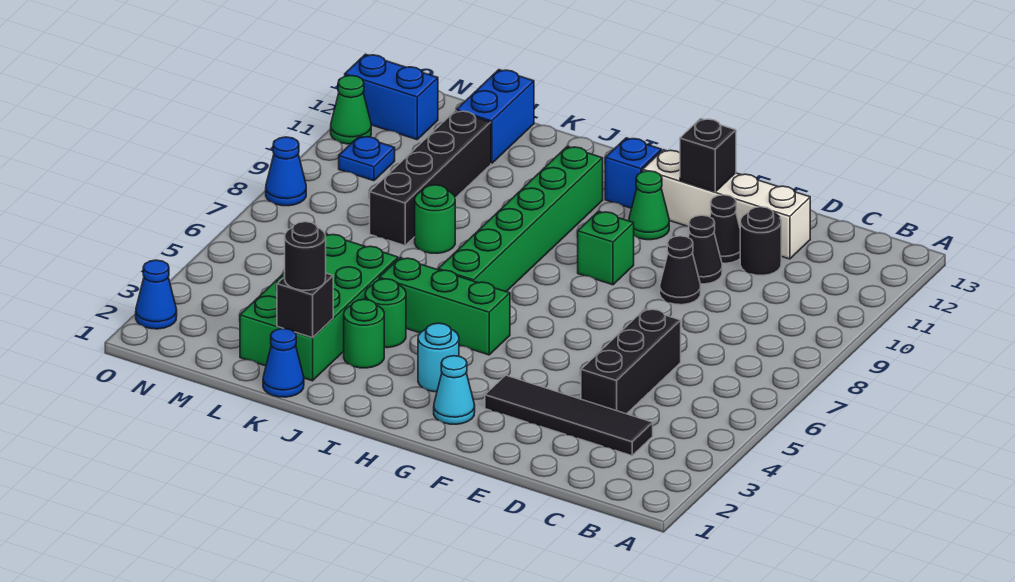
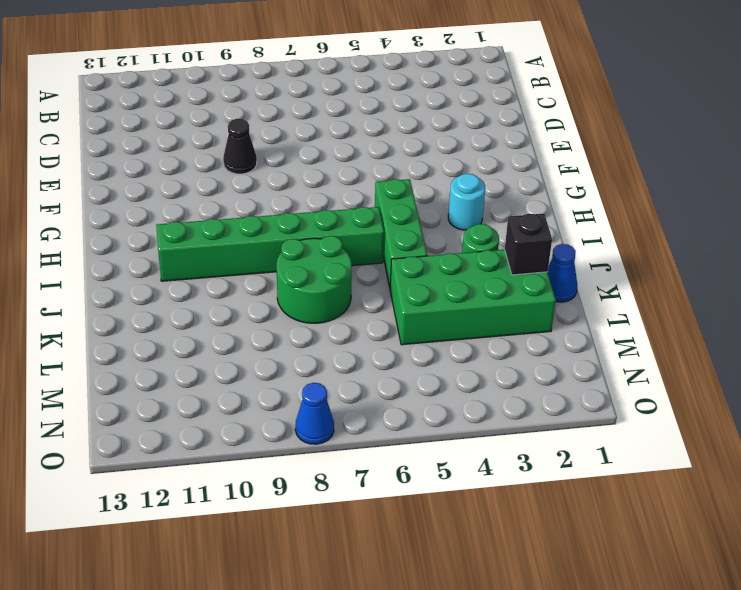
green round brick J7:K8 level 1 -> green round brick K8 level 1
none -> black tile C3:F3 level 1
none -> black brick D4:D6 level 1
none -> black round brick D11 level 1

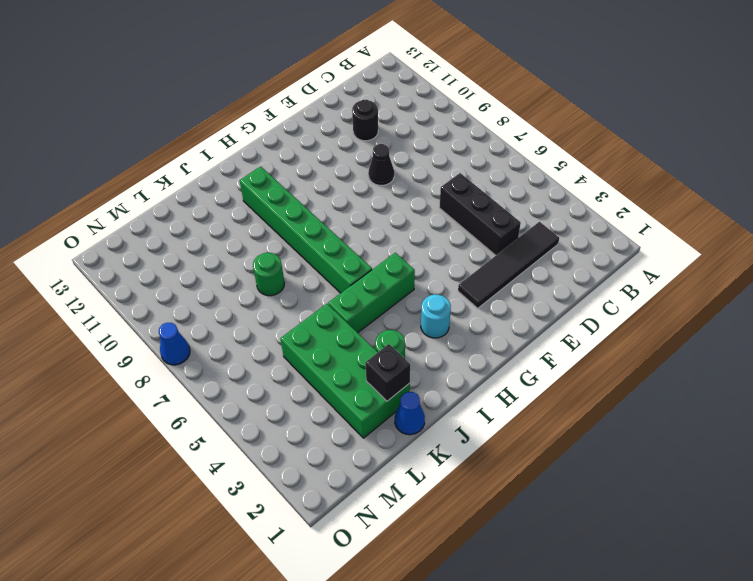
none -> white brick D12:G12 level 1
none -> black cone E10 level 1
none -> black cone E11 level 1

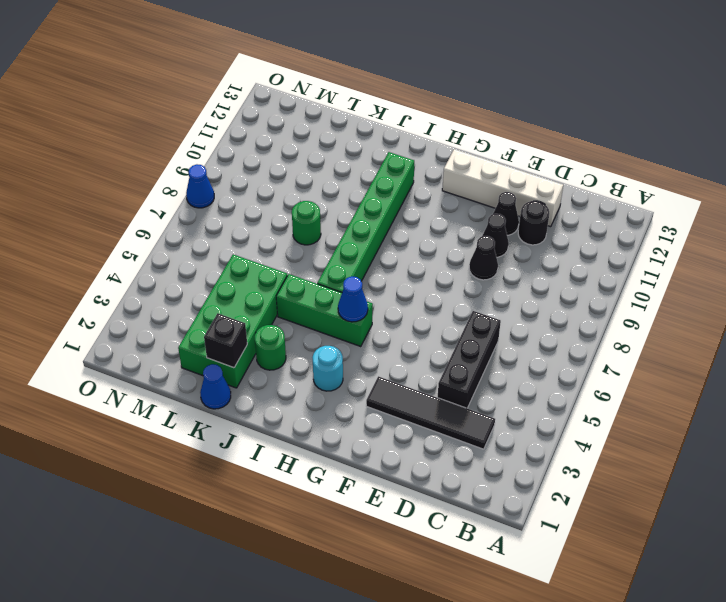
blue cone H5 level 2 -> blue cone O2 level 1
none -> cyan cone G2 level 1
none -> green brick G9 level 1
none -> green cone G11 level 1

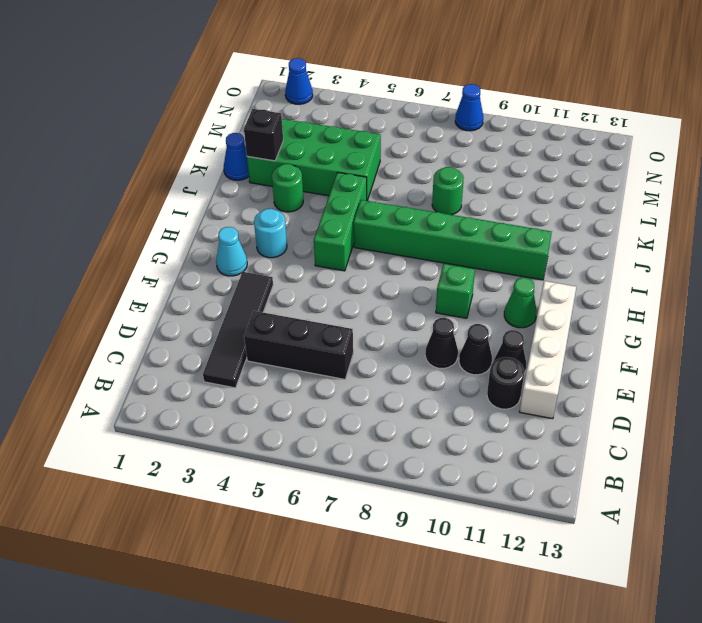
none -> blue brick H12 level 1
none -> green round brick J4 level 1
none -> black brick L8:L11 level 1

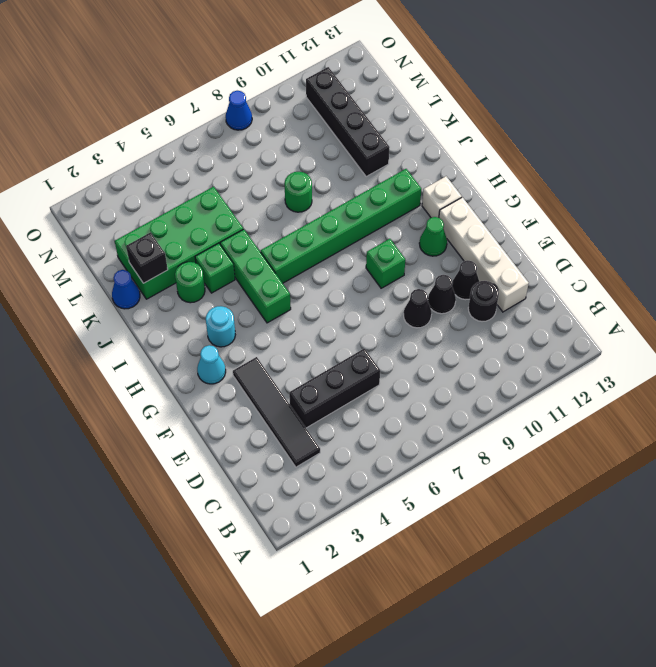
white brick H12 level 1 -> blue brick H12 level 1
green brick J4 level 1 -> green round brick J4 level 1
black brick K11:N11 level 1 -> black brick L8:L11 level 1
none -> blue brick L12:L13 level 1
none -> blue plate N10 level 1
none -> blue brick N12:O12 level 1

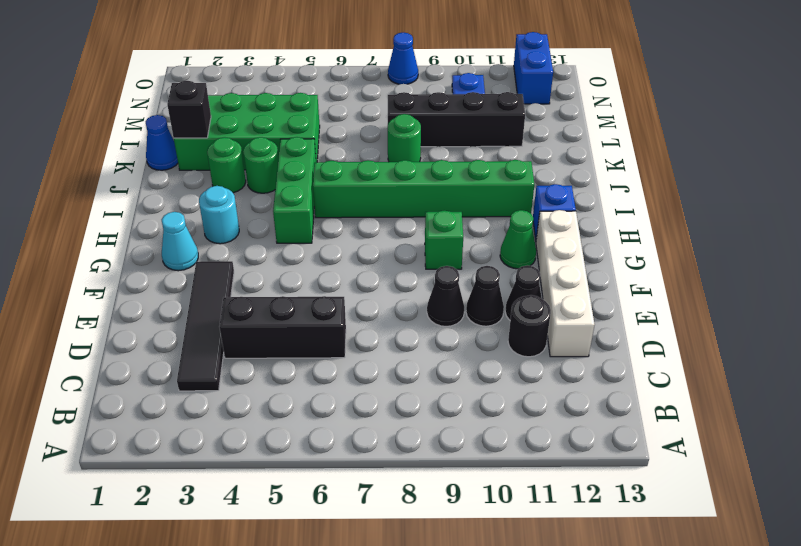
none -> blue brick L12:L13 level 1
none -> blue cone O2 level 1
none -> green cone O11 level 1

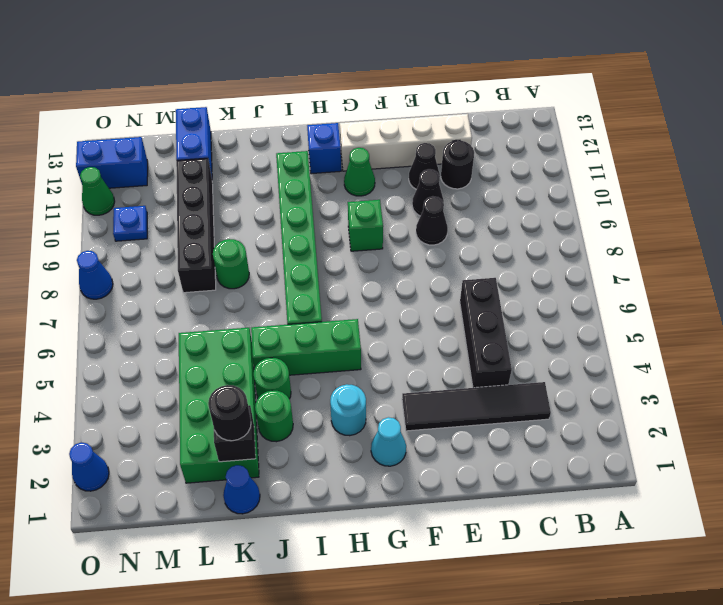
none -> black brick F12 level 2

